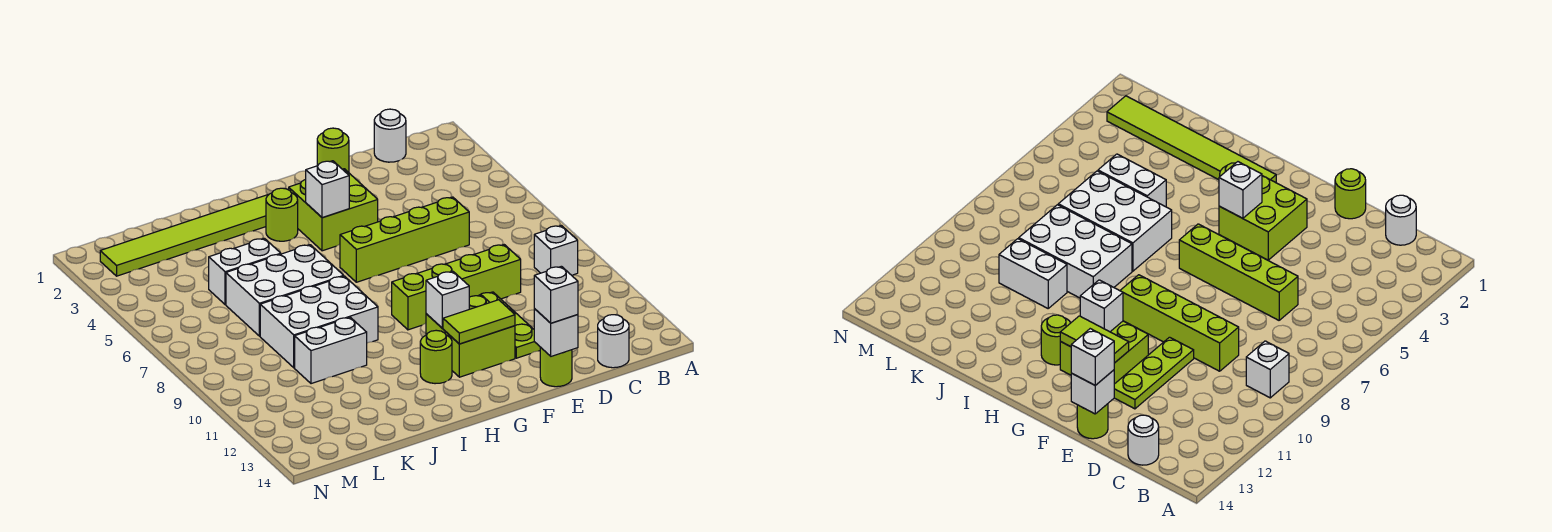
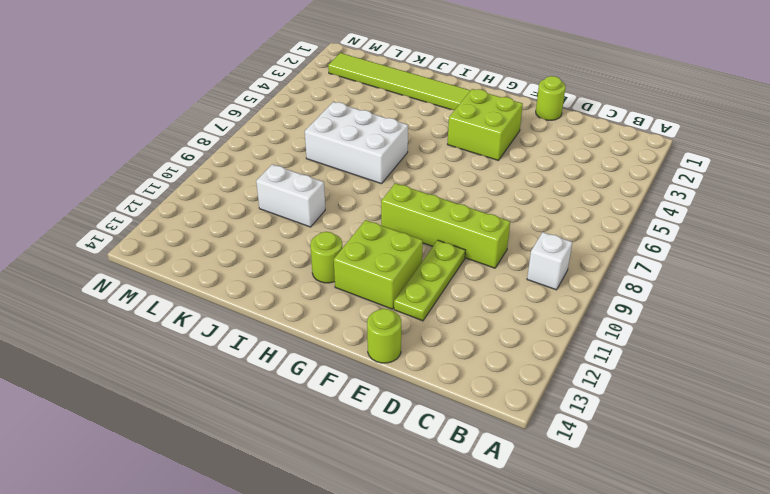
none -> white round brick C1 level 1
none -> white round brick C14 level 1
none -> lime brick D6:G6 level 1

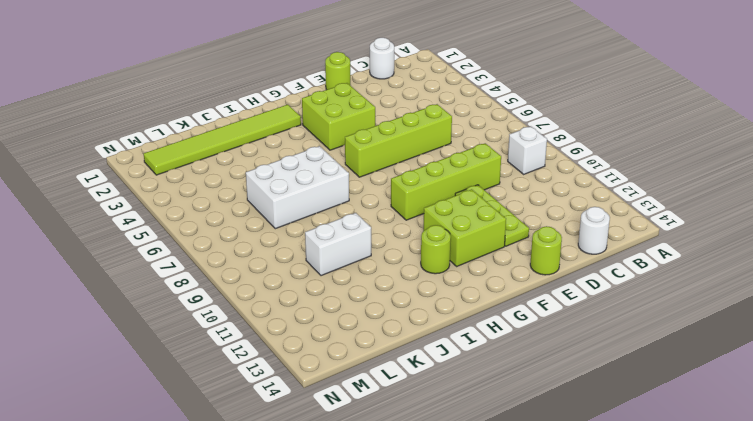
none -> lime round brick H3 level 1
none -> white brick I8:K9 level 1
none -> white brick J5:K5 level 1

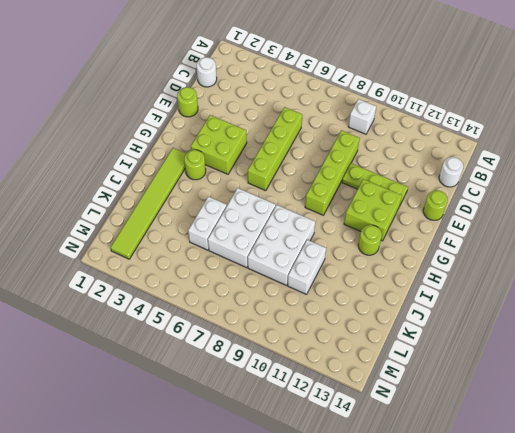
none -> white brick E14 level 2
none -> lime tile F12:G12 level 2
none -> white brick G4 level 2

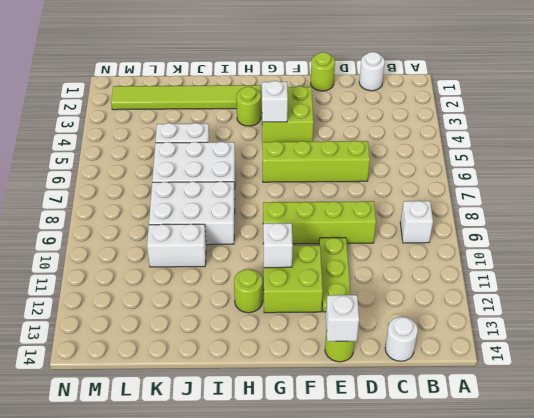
none -> lime tile F12:G12 level 2
none -> white brick E14 level 3

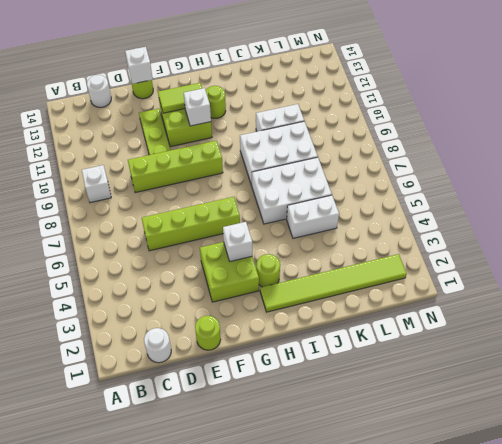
none -> white brick E14 level 3

